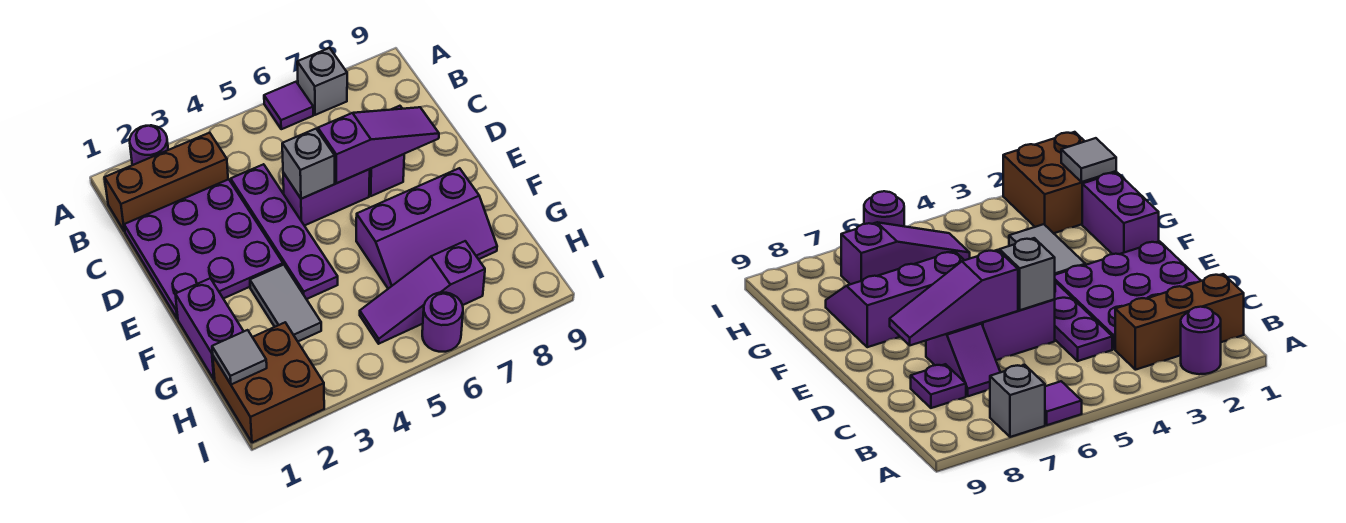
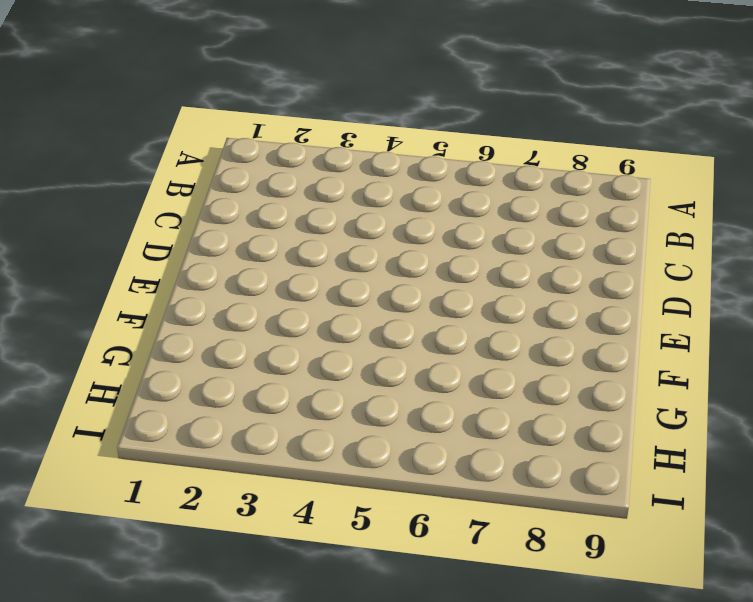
none -> purple round brick A2 level 1
none -> purple tile A6 level 1
none -> grey brick A7 level 1

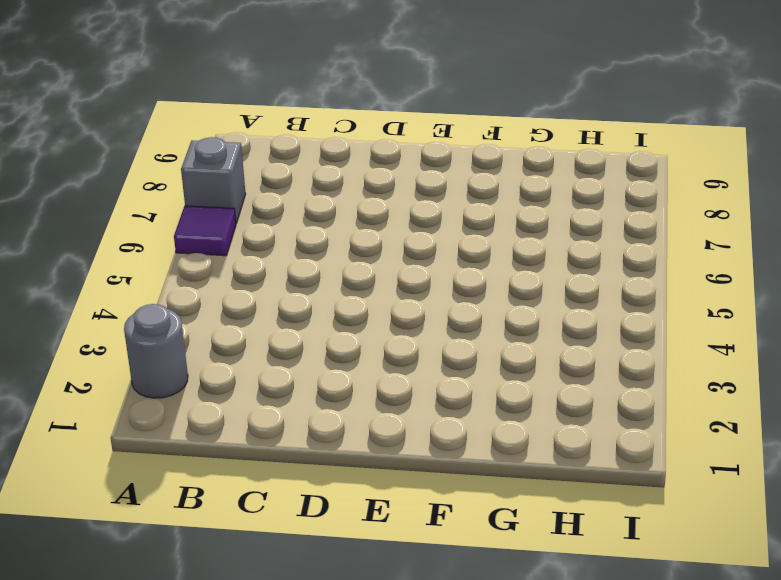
grey round brick A2 level 1 -> purple round brick A2 level 1
none -> brown brick B1:B3 level 1
none -> purple plate C1:E3 level 1
none -> purple plate C4:F4 level 1

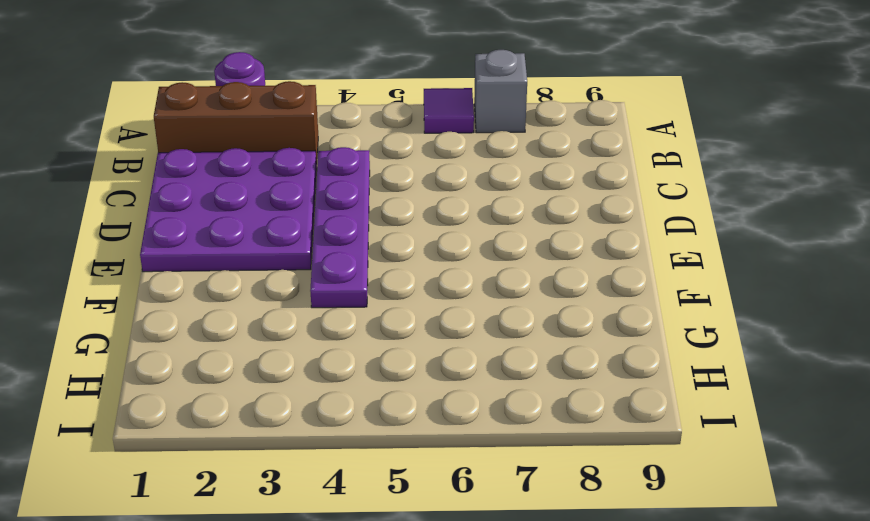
none -> purple slope C7:D7 level 1 top D
none -> purple plate C8 level 1
none -> purple brick D5:D6 level 1

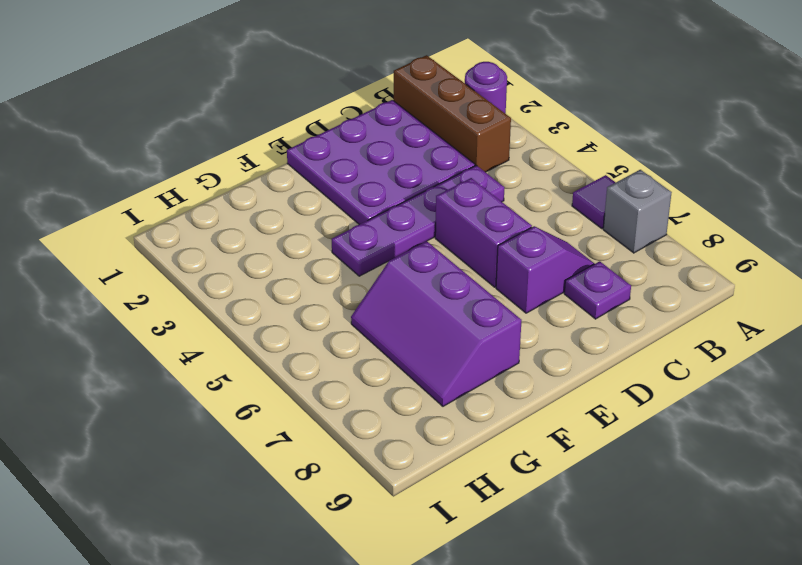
none -> purple brick F1:G1 level 1
none -> grey tile F3:G3 level 1
none -> brown brick H1:I2 level 1

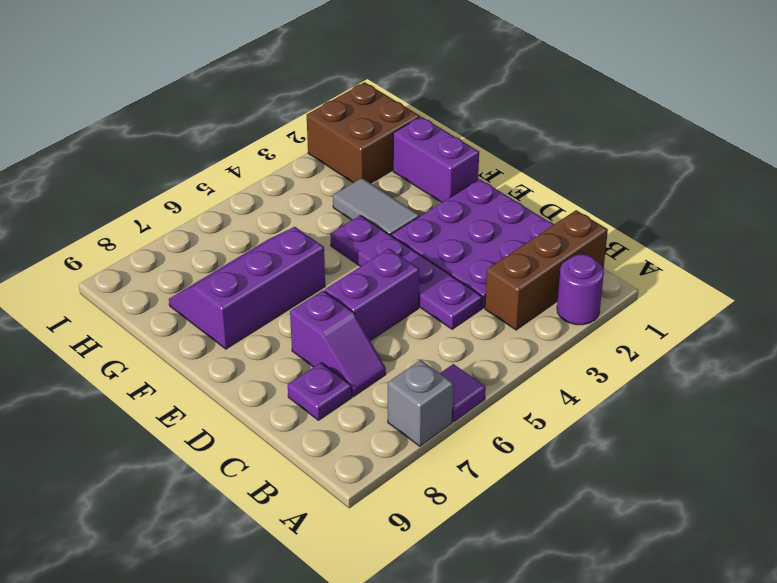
none -> purple slope H5:H7 level 1 top 7
none -> purple round brick I6 level 1
none -> grey brick D5 level 2

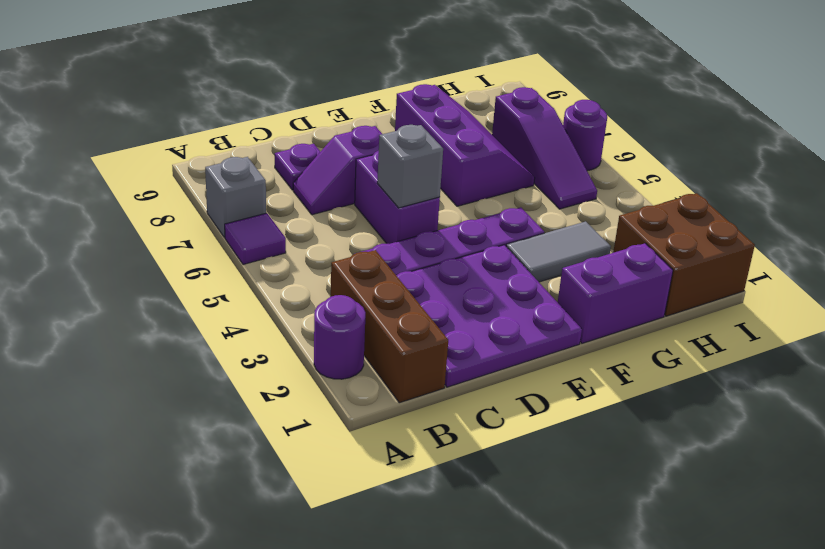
none -> purple slope D6:D8 level 2 top 6
none -> grey tile H1 level 2

